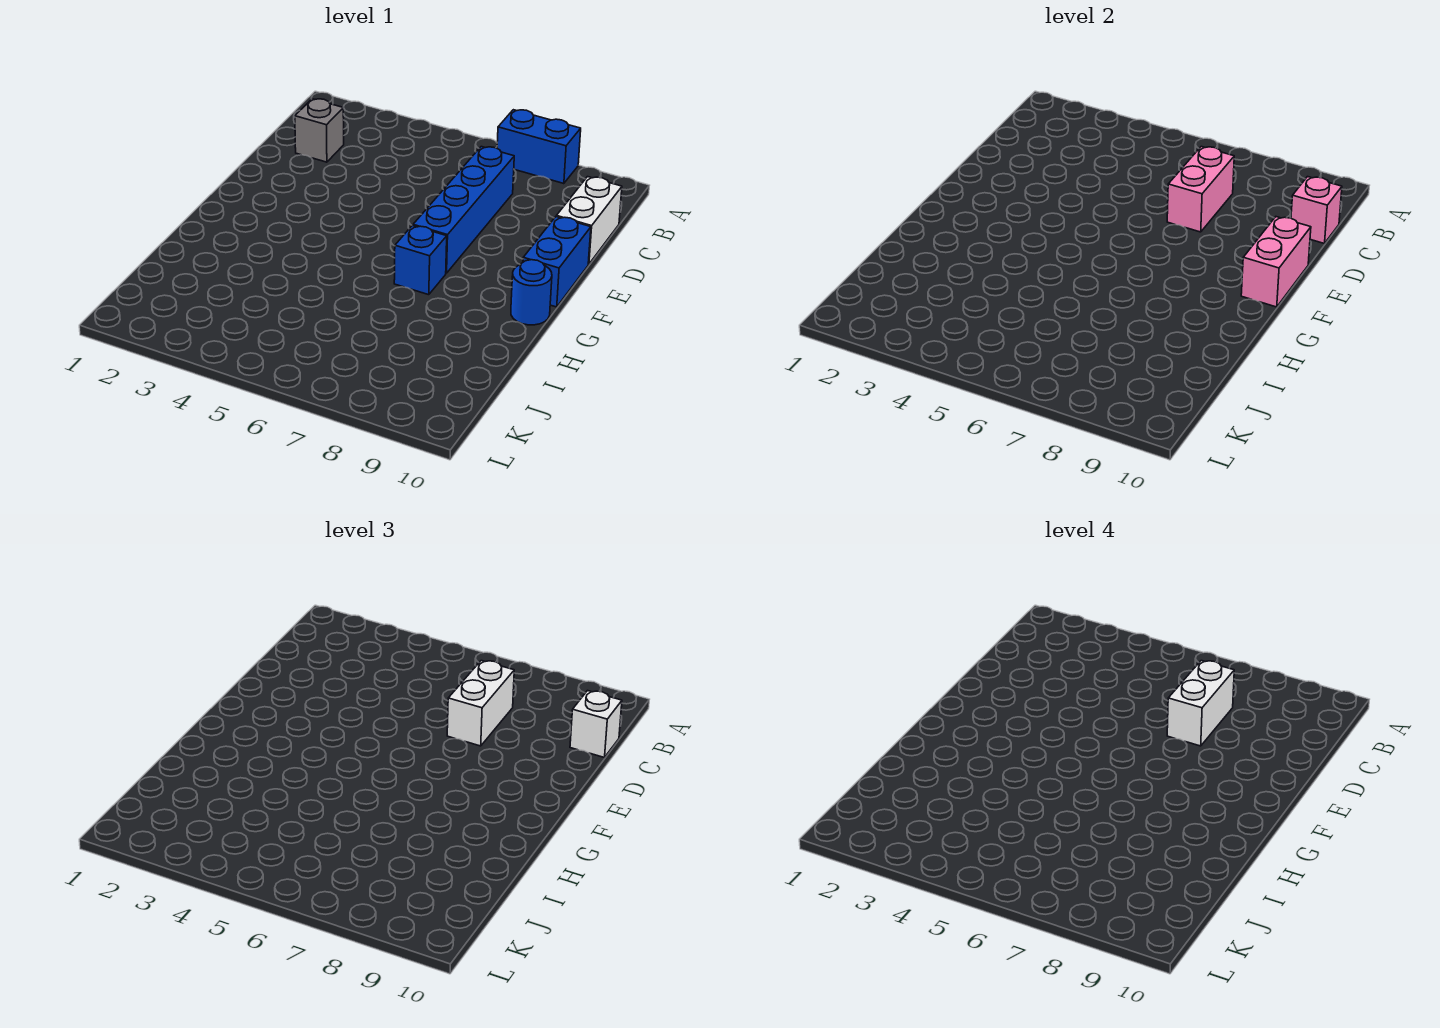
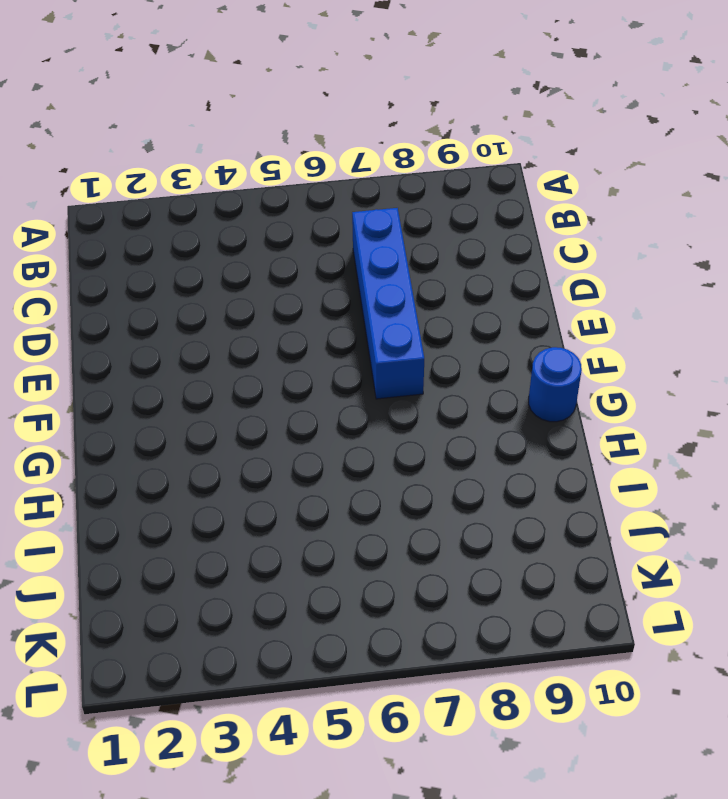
none -> blue brick A7:A8 level 1
none -> grey brick C2 level 1
none -> white brick C10:D10 level 1

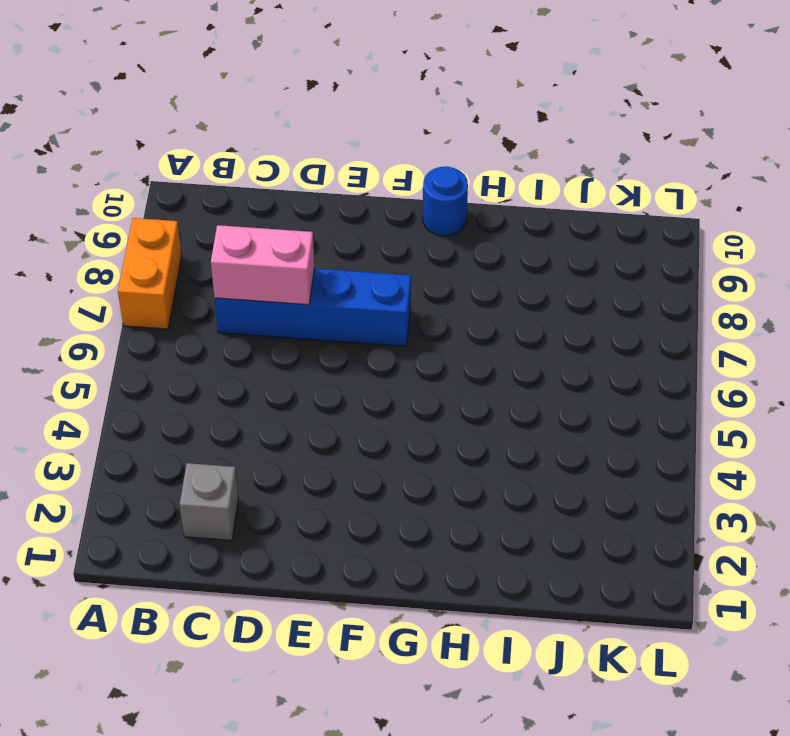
orange brick A7:A8 level 1 -> blue brick A7:A8 level 1
none -> white brick C10:D10 level 1
none -> blue brick E10:F10 level 1
none -> blue brick G7 level 1

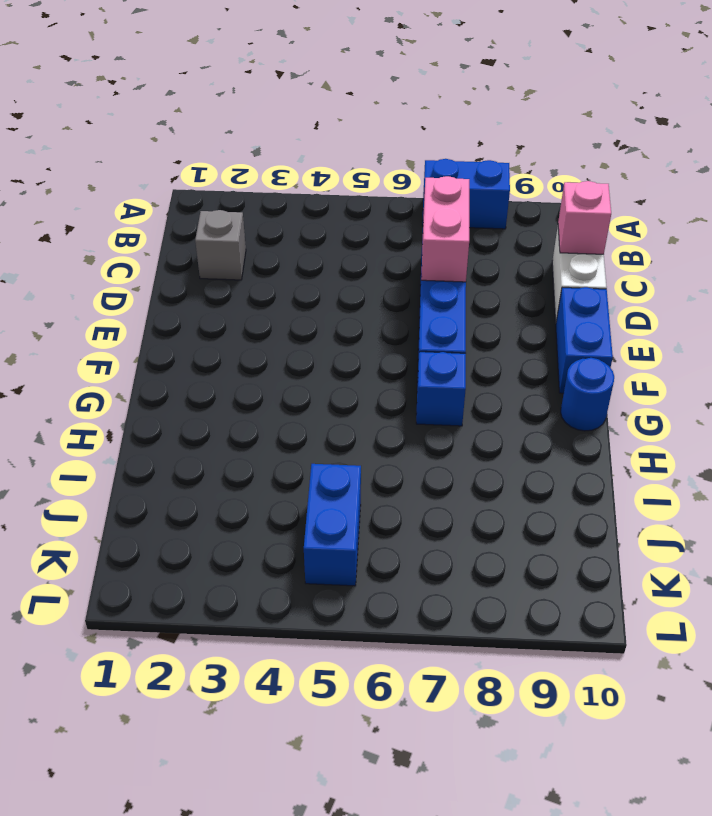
blue brick J5:K5 level 1 -> none
none -> pink brick E10:F10 level 2
none -> white brick C7:D7 level 3
none -> white brick C10 level 3

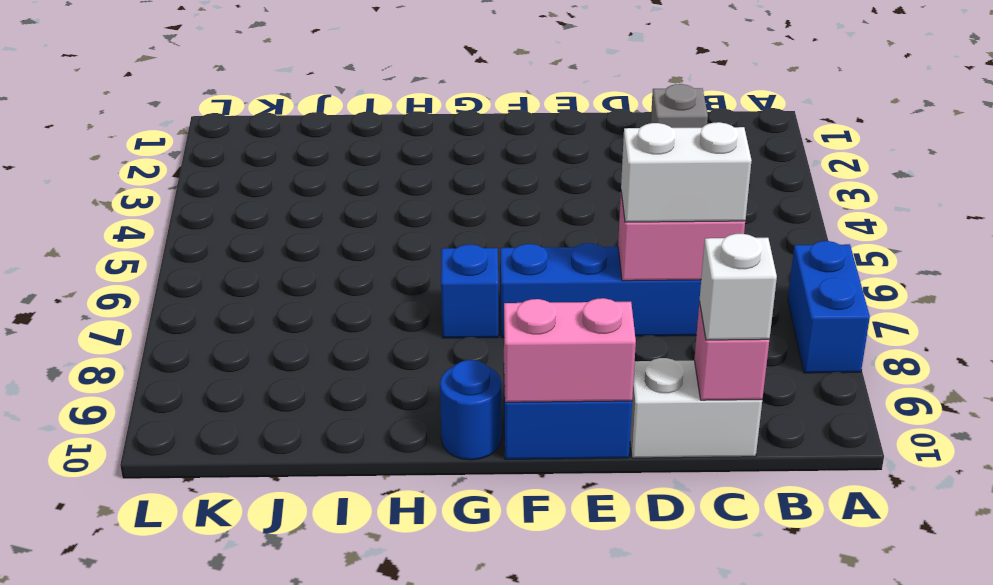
none -> white brick C7:D7 level 4

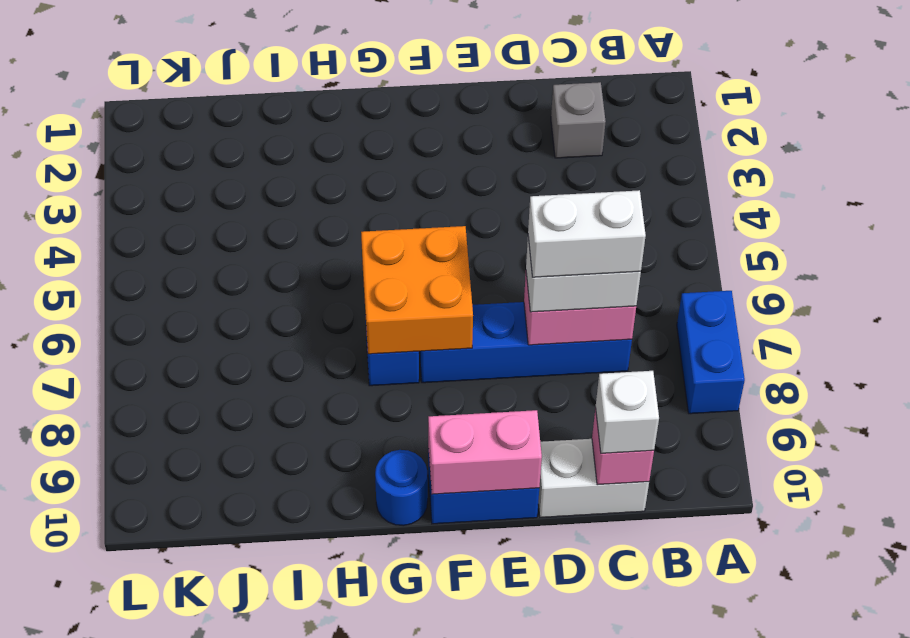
orange brick F6:G7 level 2 -> none

